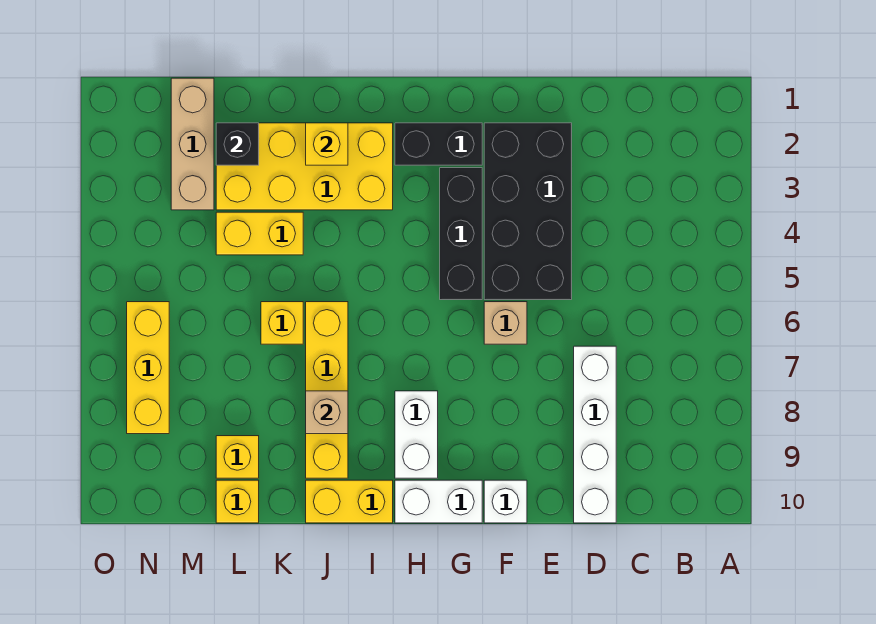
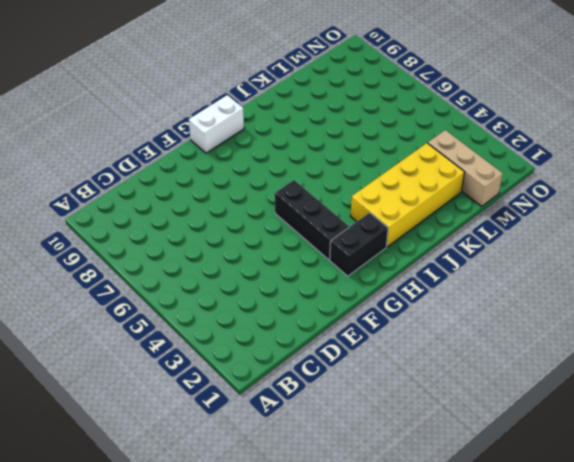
none -> white brick D7:D10 level 1
none -> black brick E2:F5 level 1
none -> tan brick F6 level 1

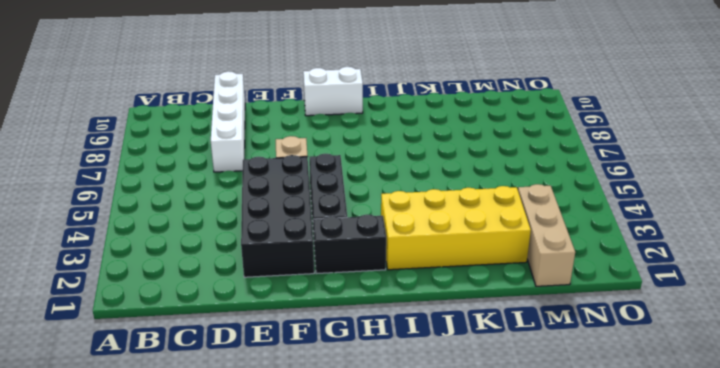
none -> white brick F10 level 1
none -> white brick H8:H9 level 1
none -> yellow brick I10:J10 level 1

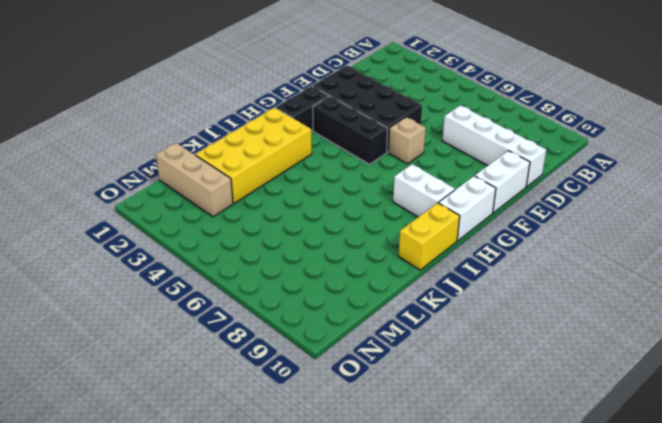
white brick E10:F10 level 1 -> white brick F10 level 1
none -> yellow brick J6:J9 level 1
none -> yellow brick K4:L4 level 1
none -> yellow brick K6 level 1

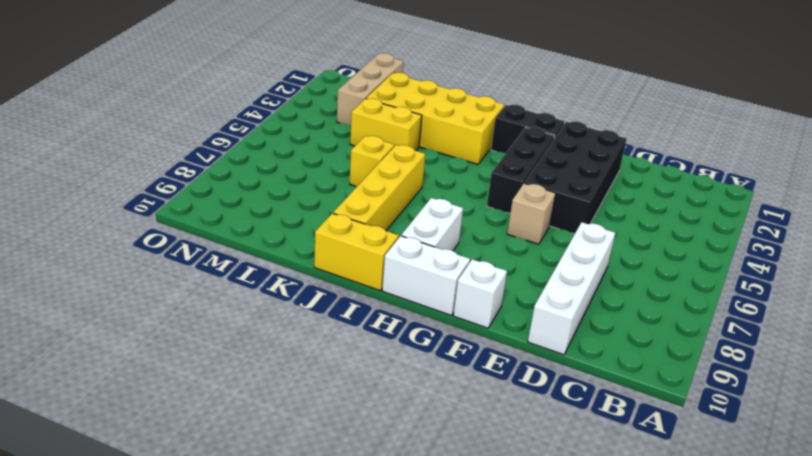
none -> yellow brick L9 level 1
none -> yellow brick L10 level 1
none -> yellow brick N6:N8 level 1

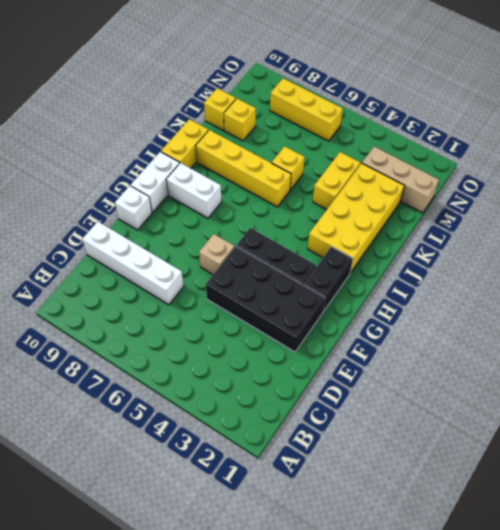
none -> yellow brick J2 level 2
none -> tan brick J8 level 2
none -> black brick L2 level 2

